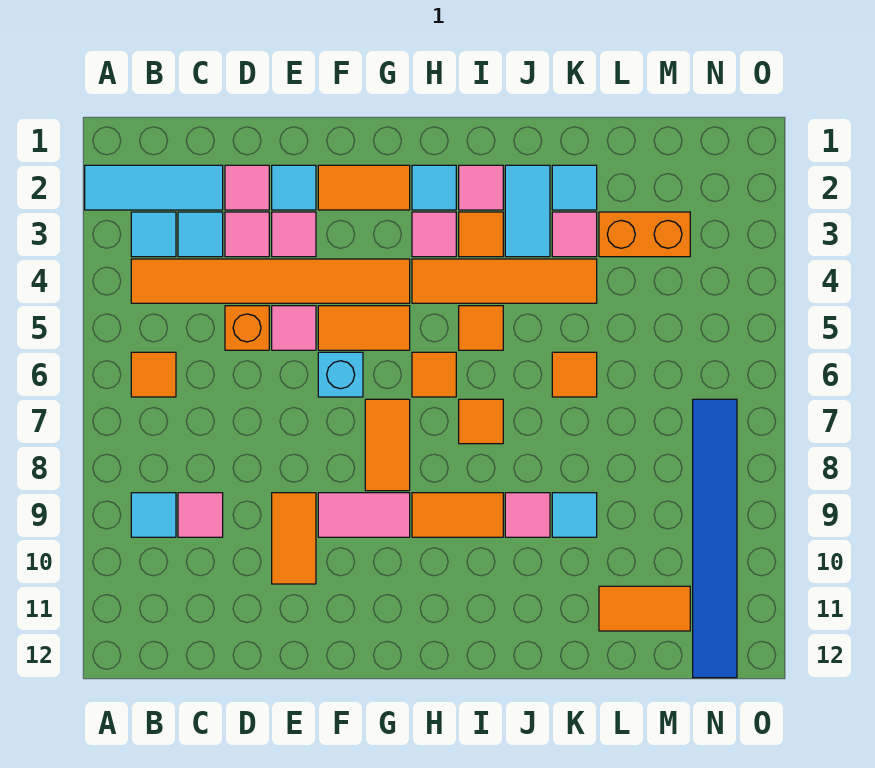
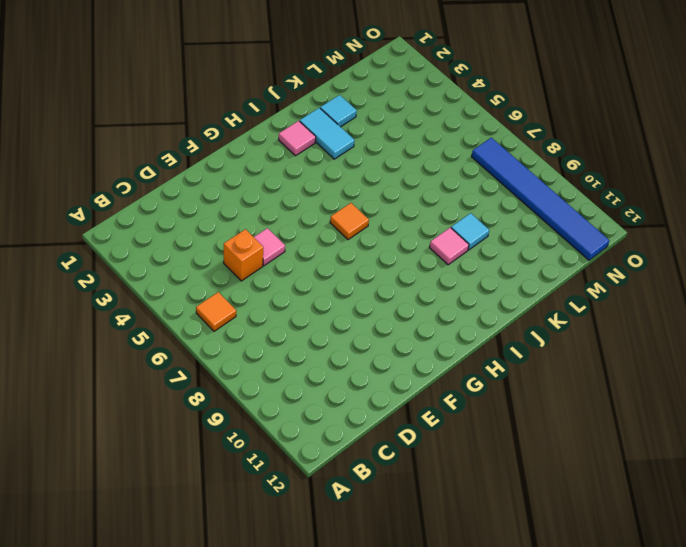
none -> cyan tile A2:C2 level 1
none -> cyan tile B3 level 1
none -> orange tile B4:G4 level 1
none -> cyan tile B9 level 1

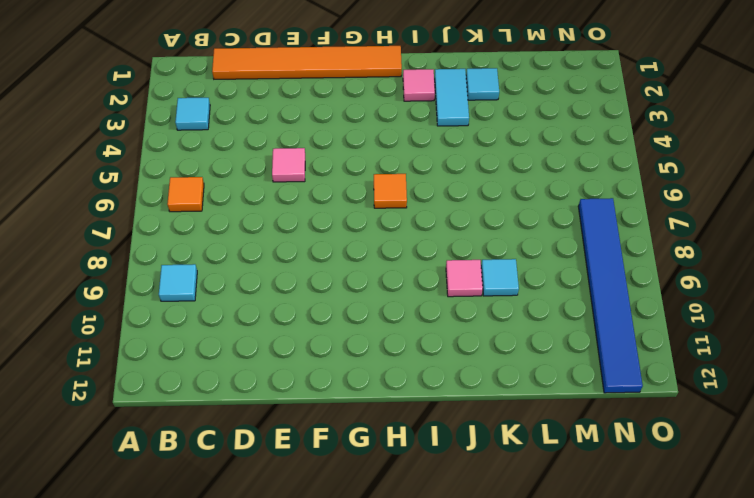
orange tile C1:H1 level 1 -> orange tile B4:G4 level 1
none -> cyan tile A2:C2 level 1
none -> cyan tile C3 level 1
none -> pink tile C9 level 1
none -> pink tile D2 level 1

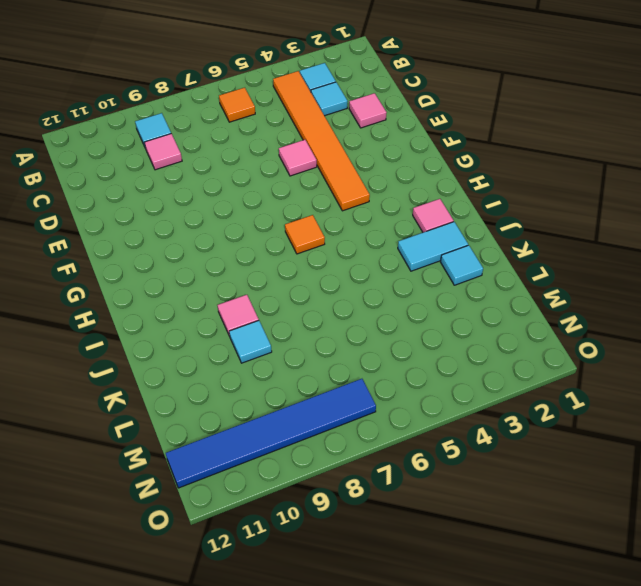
none -> cyan tile A2:C2 level 1
none -> pink tile D3 level 1
none -> orange brick D5 level 1
none -> cyan tile E2 level 1

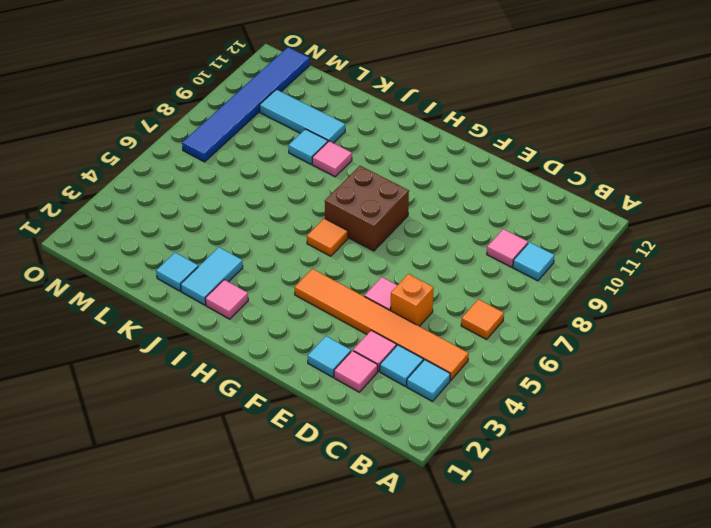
brown brick G7:H8 level 1 -> orange tile G7:G8 level 1
cyan tile K10:M10 level 1 -> cyan tile A2:C2 level 1
none -> pink tile E3 level 1
none -> orange tile E9:E10 level 1
none -> orange tile F2:G2 level 1
none -> orange tile F5:G5 level 1

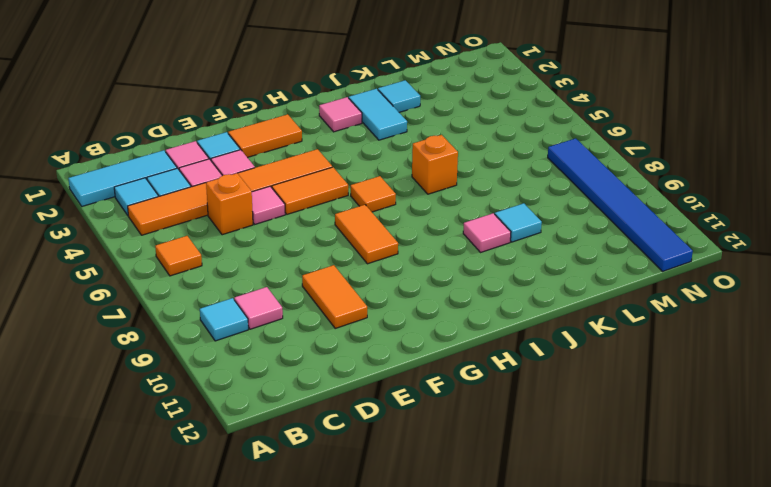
orange brick J6 level 1 -> none
none -> cyan brick F6 level 1
none -> pink tile F9:G9 level 1
none -> cyan tile H2 level 1
none -> pink tile H3 level 1

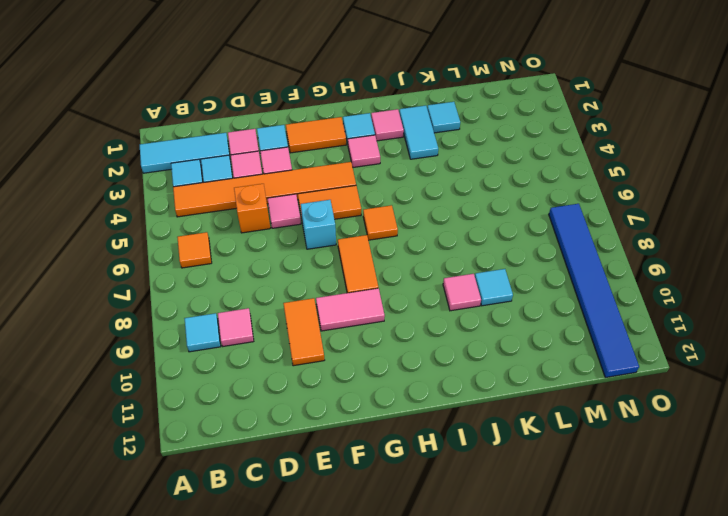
none -> orange tile H4:K4 level 1
none -> orange tile H9:I9 level 1
none -> orange tile I3 level 1
none -> orange tile I5 level 1

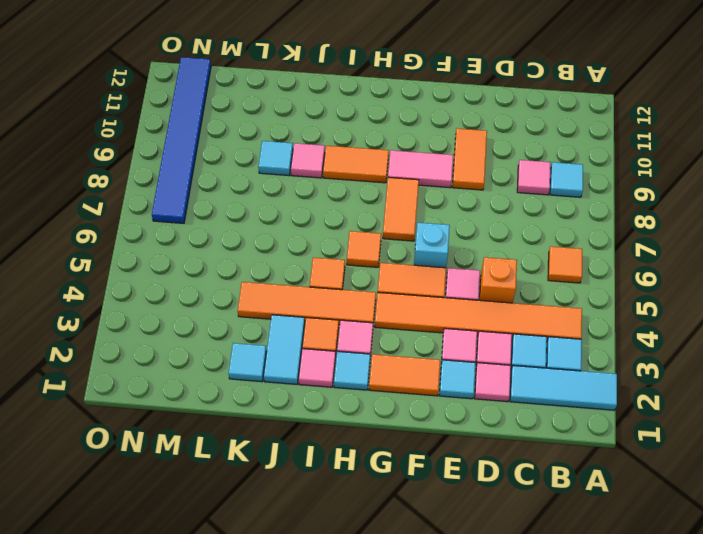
none -> orange tile I7 level 1
none -> pink tile K3 level 1
none -> orange tile K6 level 1
none -> orange brick L3:M3 level 1

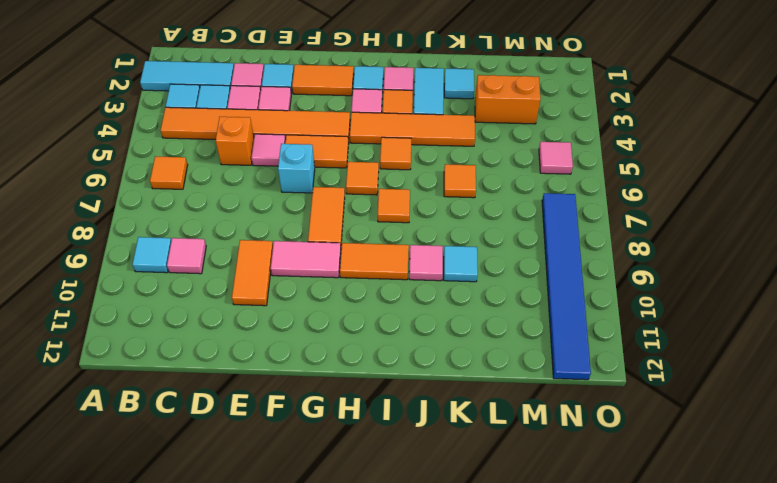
pink tile N5 level 1 -> pink tile K3 level 1
none -> orange tile L11:M11 level 1

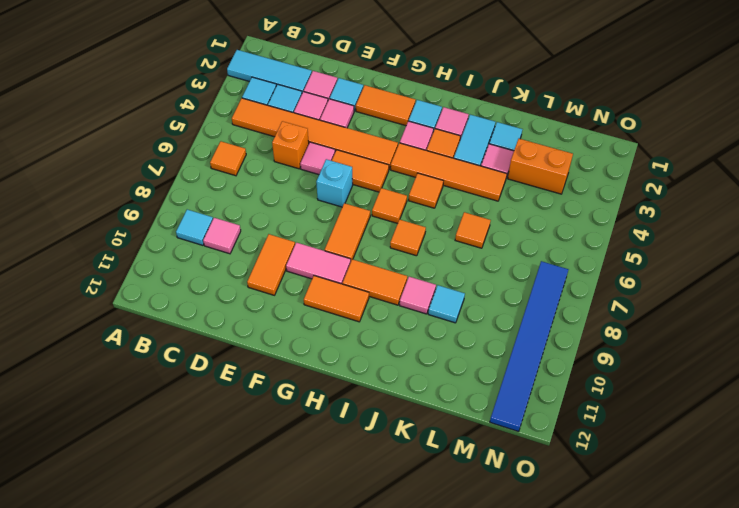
orange tile G10:H10 level 1 -> orange tile L11:M11 level 1

